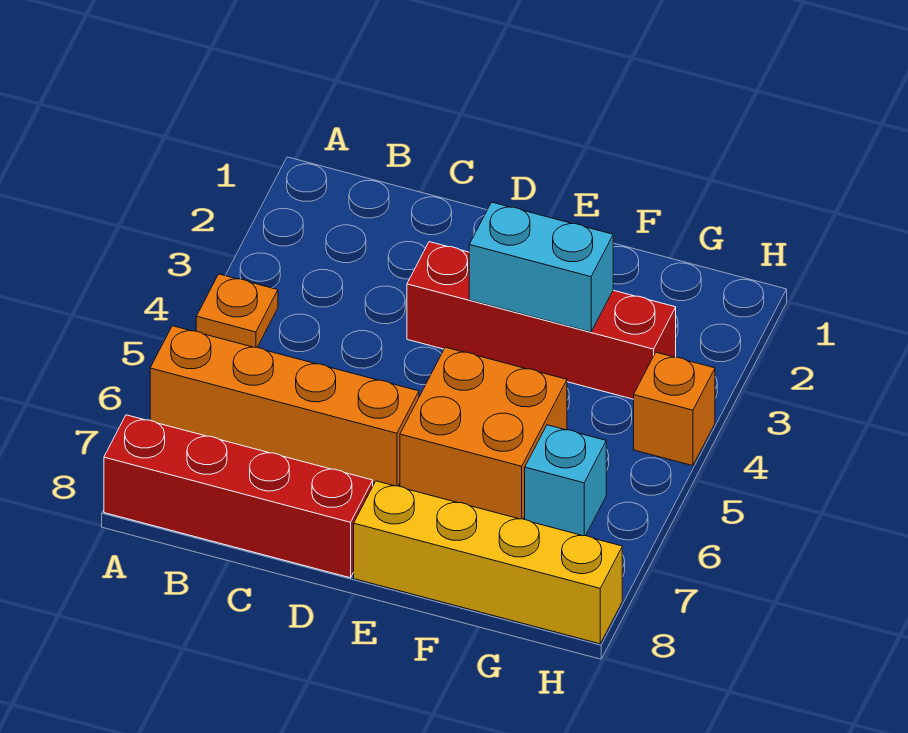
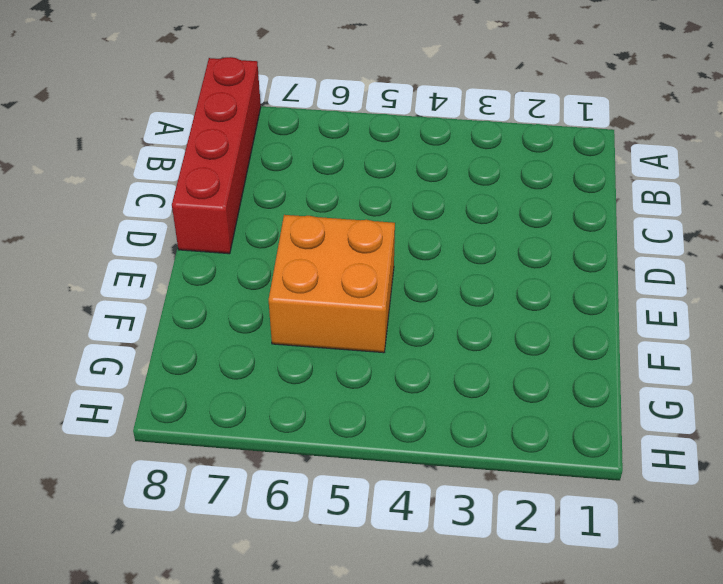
none -> orange plate A4 level 1
none -> orange brick A6:D6 level 1

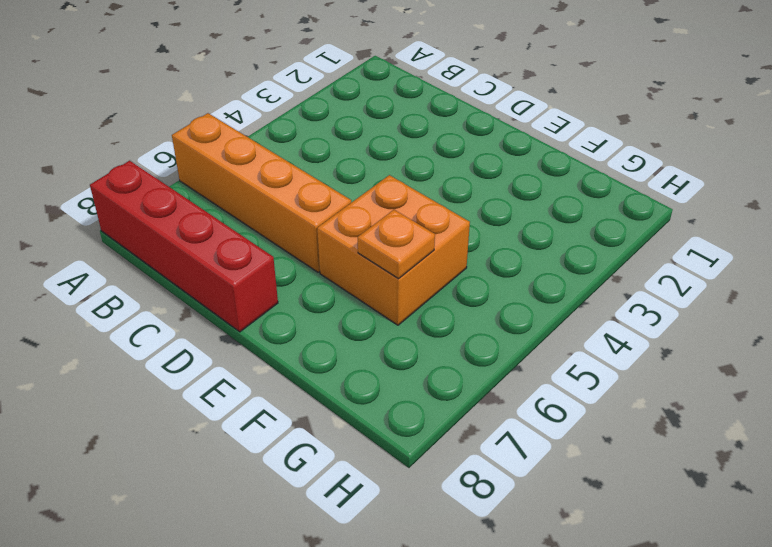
orange plate F6 level 2 -> orange plate A4 level 1
none -> red brick D3:G3 level 1
none -> yellow brick E8:H8 level 1

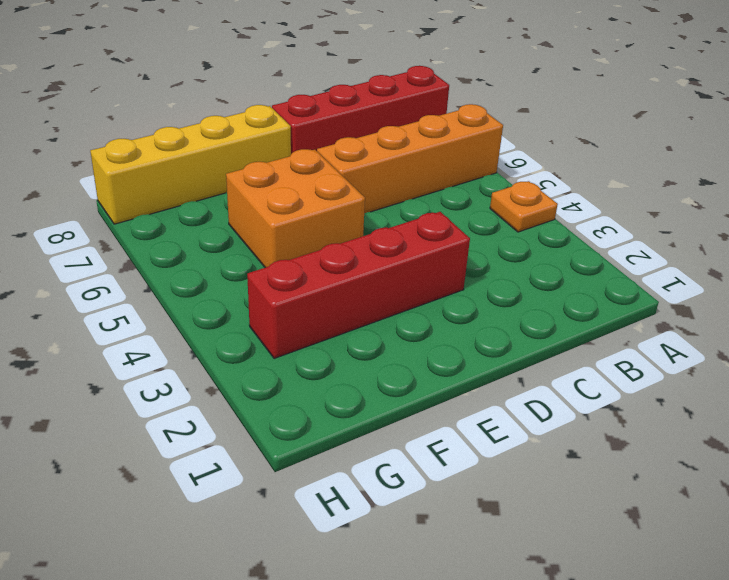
none -> cyan brick G6 level 1
none -> orange brick H4 level 1

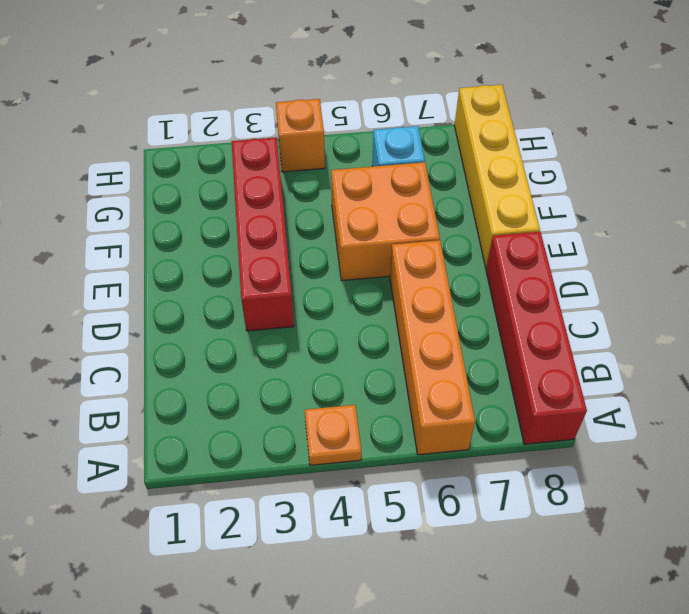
none -> cyan brick E3:F3 level 2

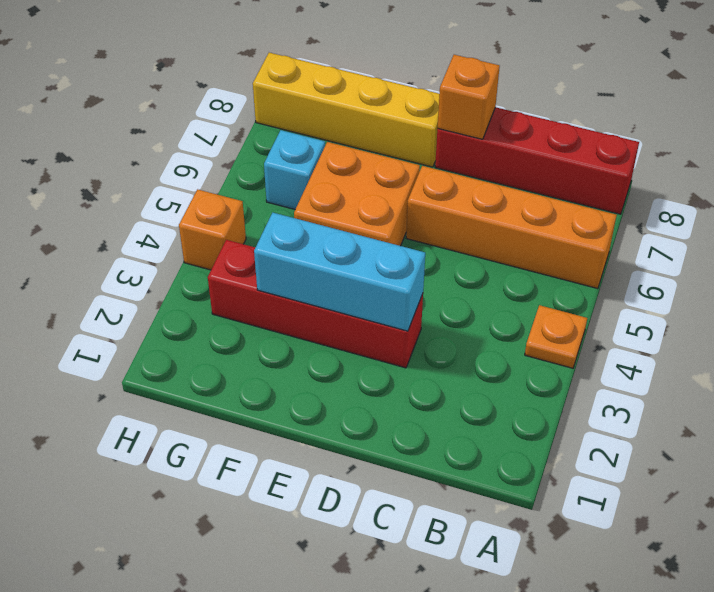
cyan brick D3:F3 level 2 -> cyan brick E3:F3 level 2
orange brick D8 level 2 -> none

